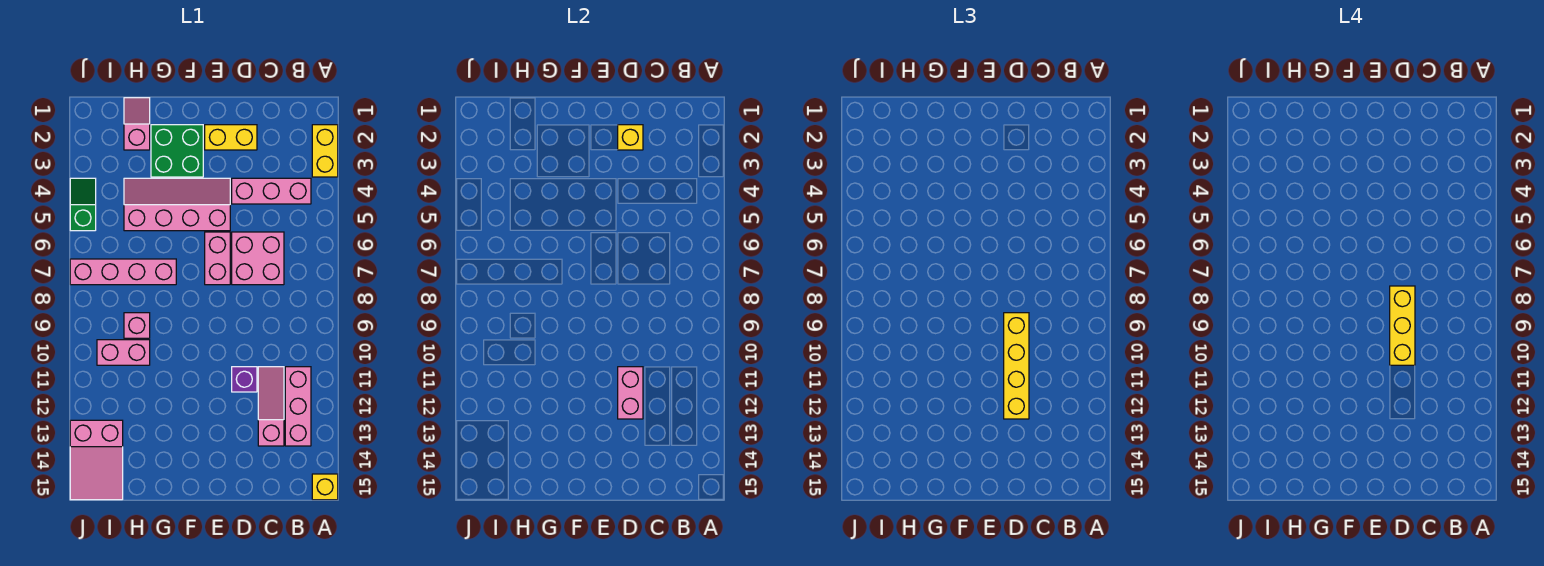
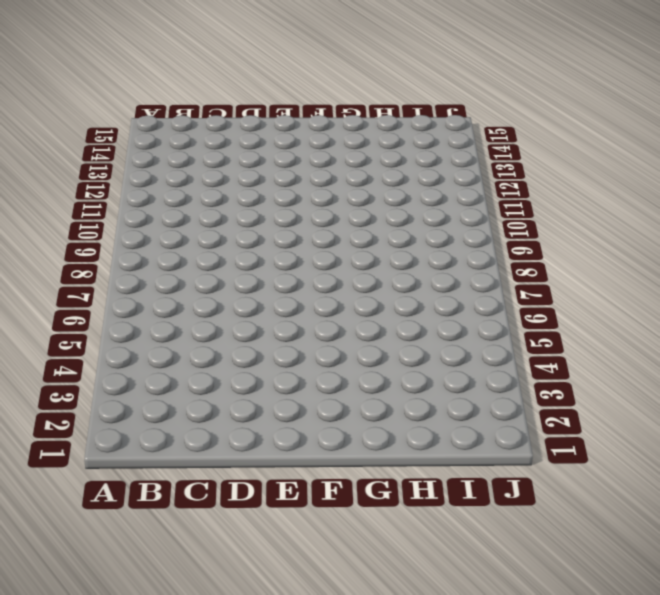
none -> yellow brick A2:A3 level 1
none -> yellow brick A15 level 1
none -> pink brick B4:D4 level 1

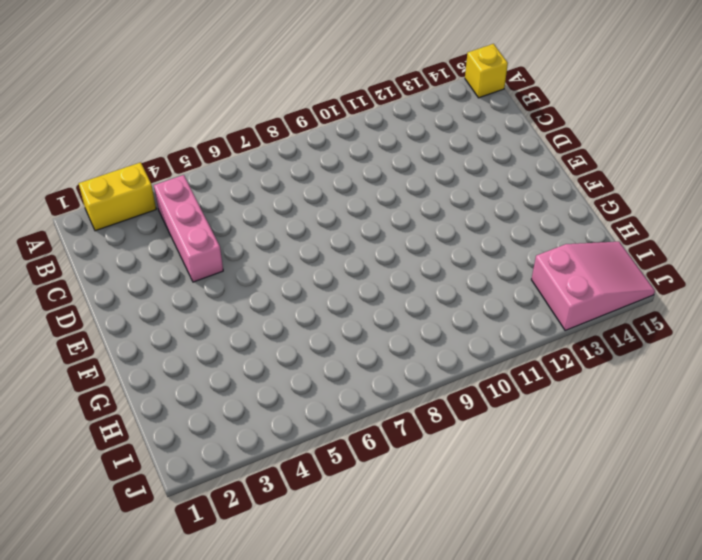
none -> pink brick B11:B13 level 1
none -> pink brick C6:D7 level 1
none -> pink slope C11:C13 level 1 top 13

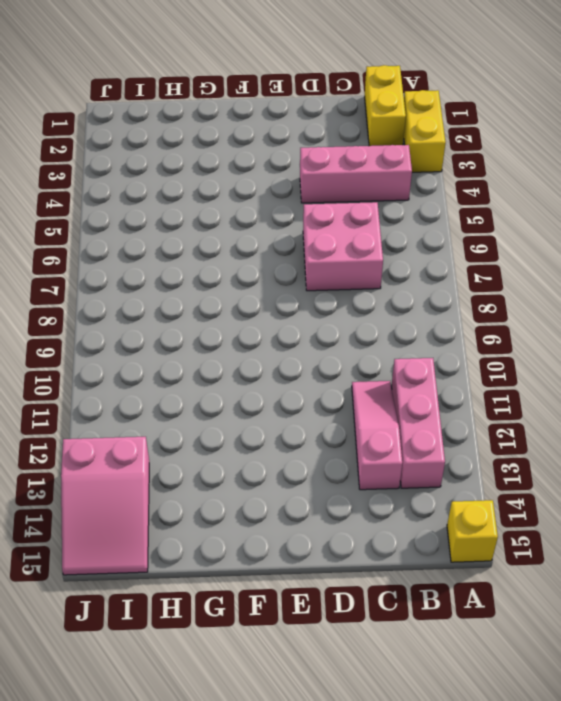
yellow brick B1:B2 level 1 -> yellow brick D2:E2 level 1
none -> purple brick D11 level 1
none -> pink slope E4:H5 level 1 top 5
none -> pink brick E6:E7 level 1

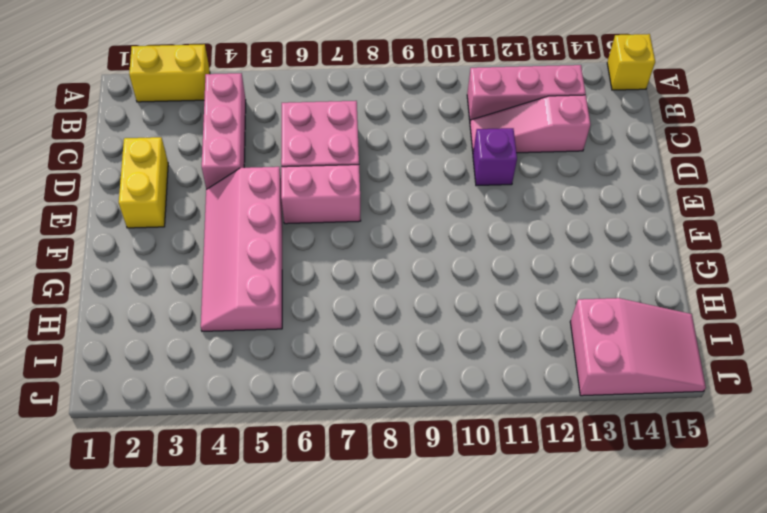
none -> green brick F2:G3 level 1
none -> pink brick G7:J7 level 1
none -> pink slope H1:H2 level 1 top 2

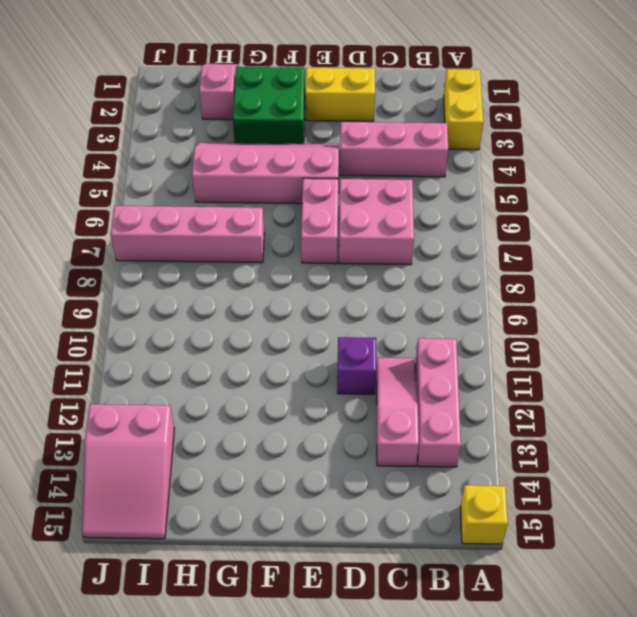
none -> pink brick H9 level 1
none -> pink brick H10:I10 level 1
none -> green slope J4:J5 level 1 top 5

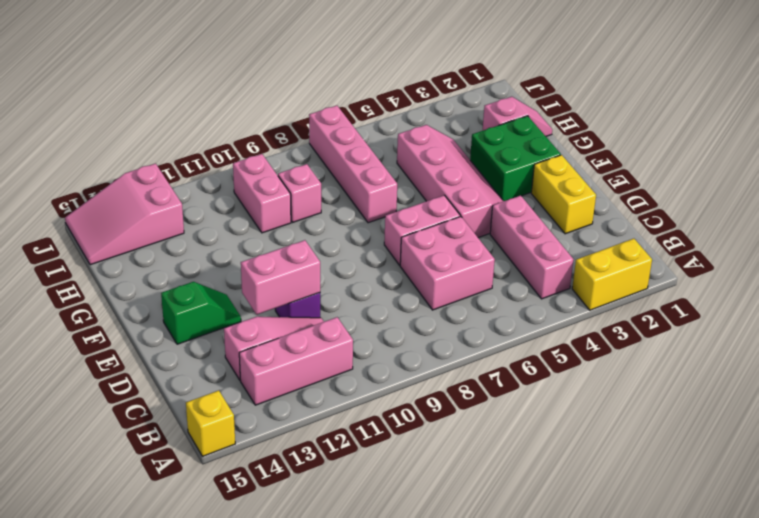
green slope E13:E14 level 1 top 14 -> green slope J4:J5 level 1 top 5
none -> yellow brick D2 level 2
none -> yellow brick D9:D12 level 3
none -> yellow brick D8:D10 level 4

